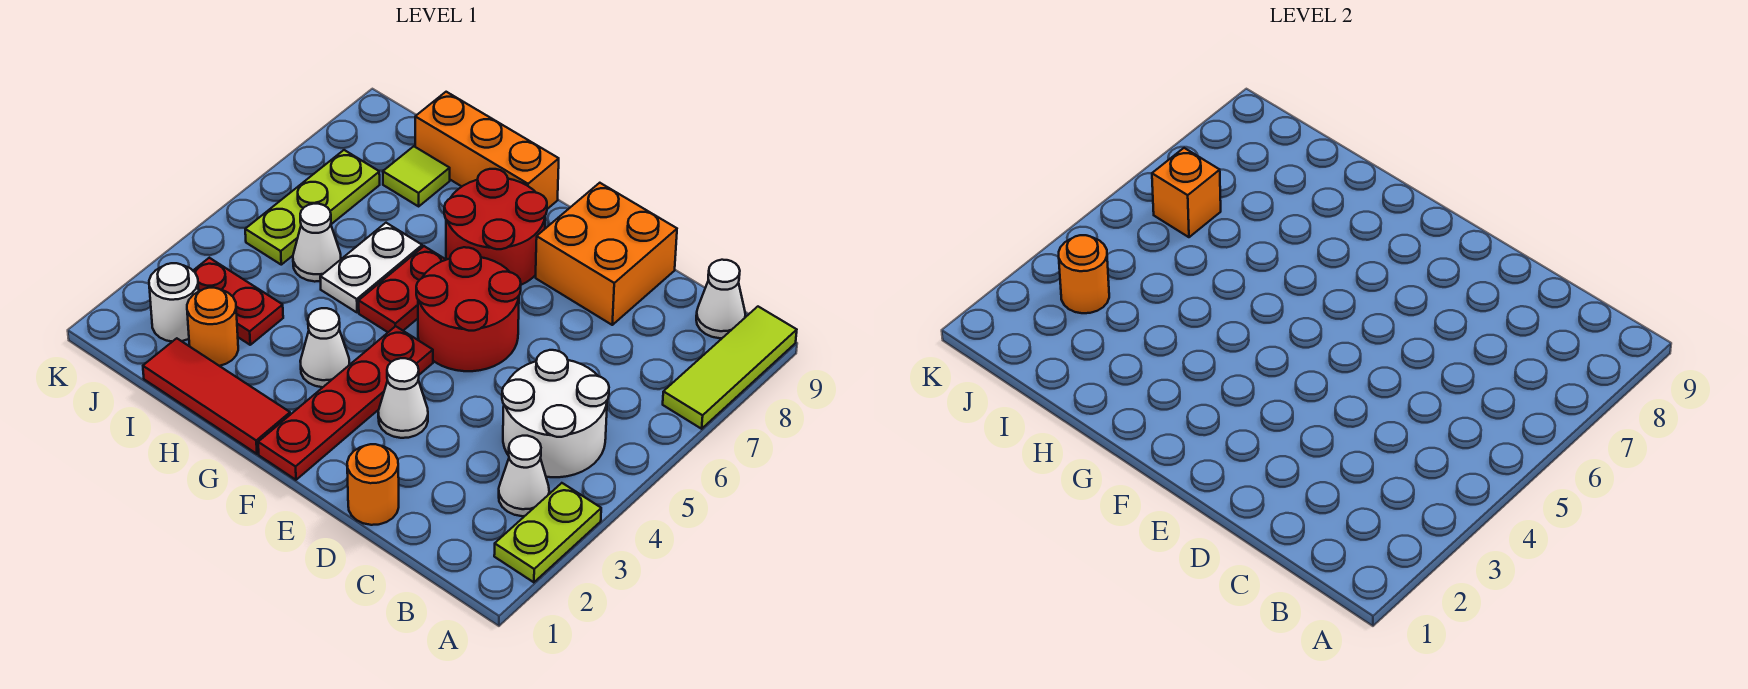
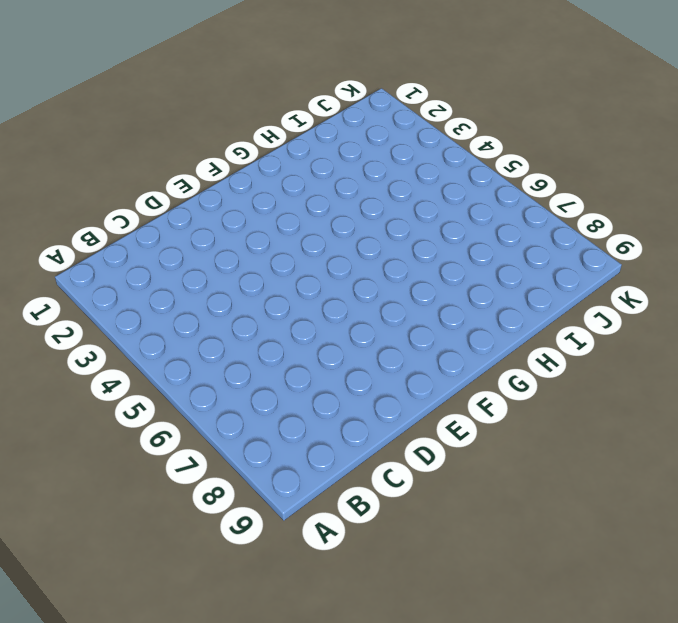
none -> lime plate A2:A3 level 1
none -> lime tile A7:A9 level 1
none -> white cone B3 level 1

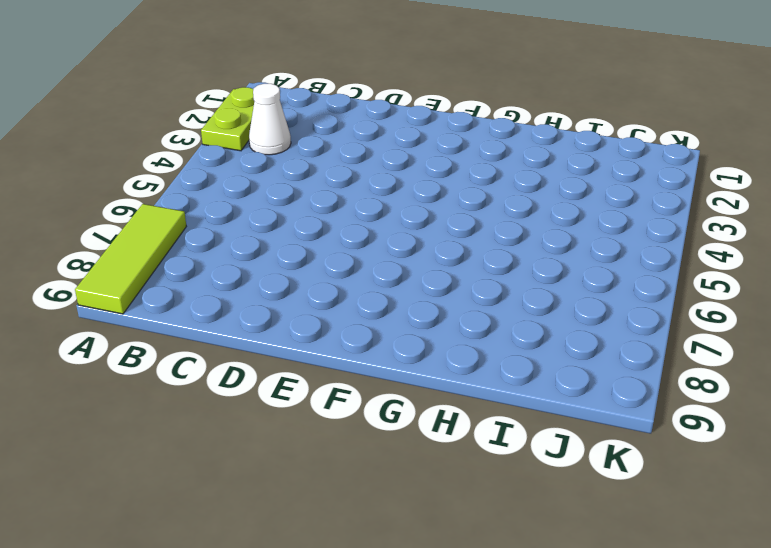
none -> white round brick B4:C5 level 1
none -> white cone B9 level 1
none -> orange round brick D1 level 1

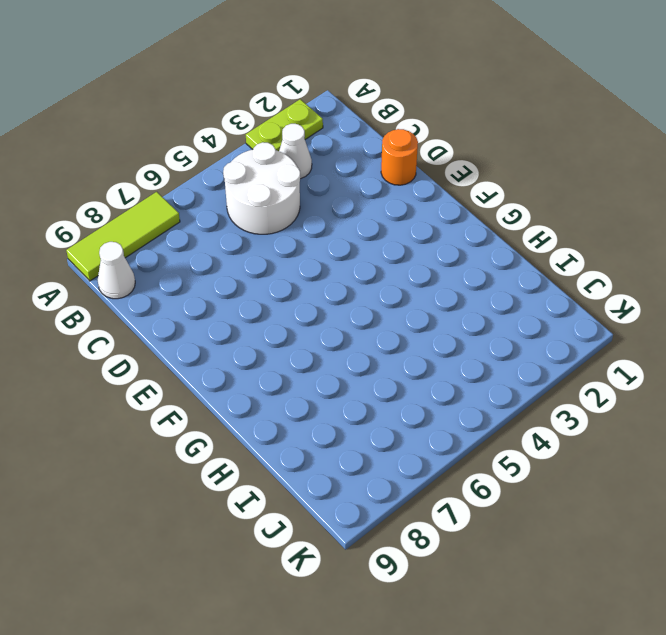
none -> orange brick D8:E9 level 1
none -> white cone E3 level 1
none -> red round brick E5:F6 level 1

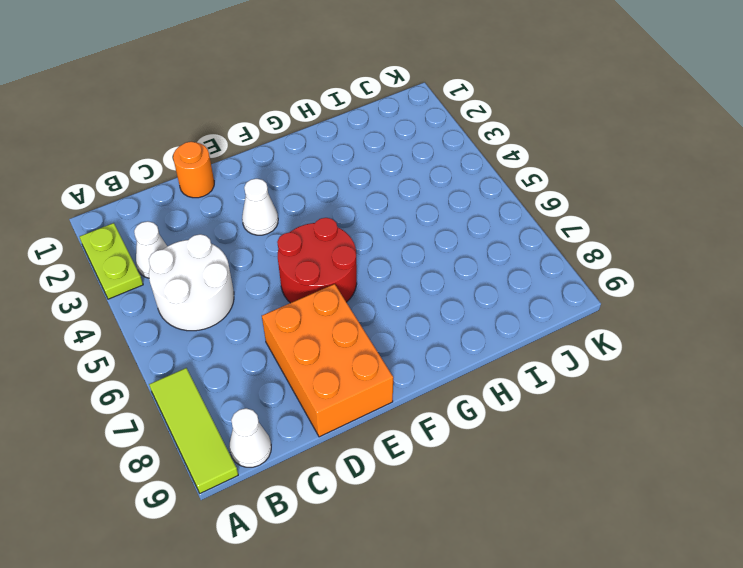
orange brick D7:E9 level 1 -> orange brick D8:E9 level 1
none -> red plate F1:F4 level 1
none -> red round brick F7:G8 level 1
none -> red tile G1:I1 level 1

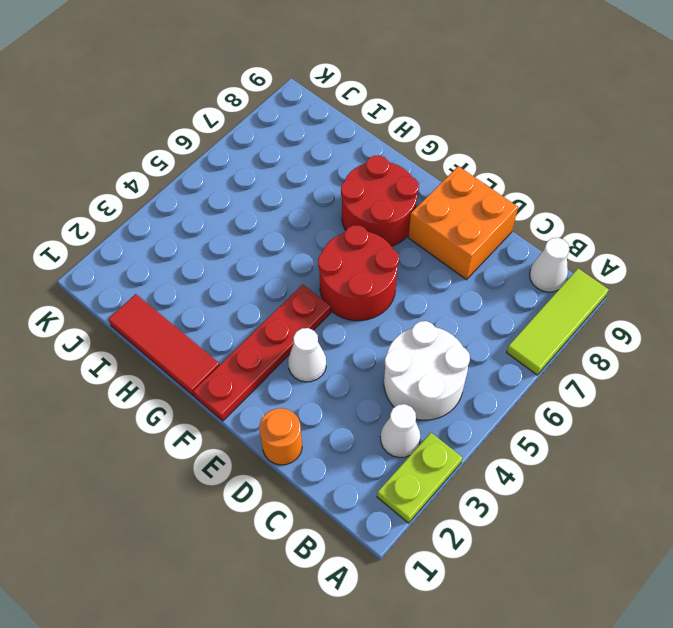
none -> white cone G3 level 1
none -> red plate G5:G6 level 1
none -> orange brick G9:I9 level 1

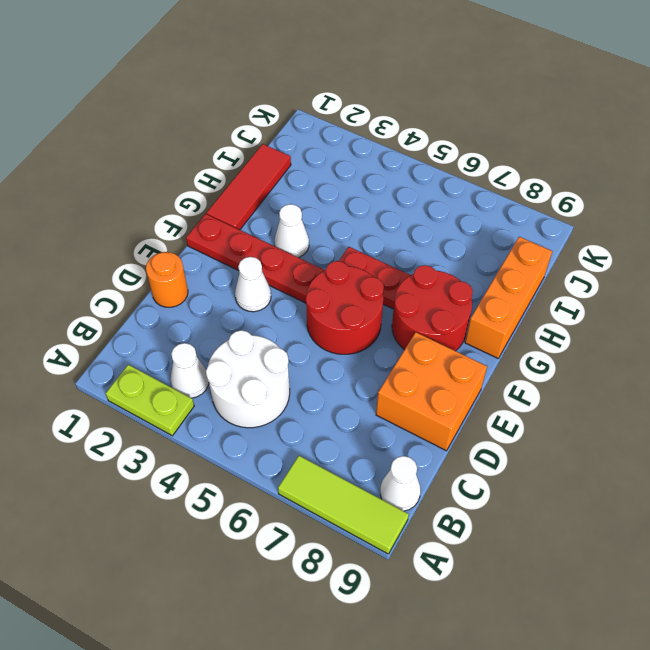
none -> white plate H5:H6 level 1
none -> orange round brick I2 level 1
none -> red plate I3:J3 level 1

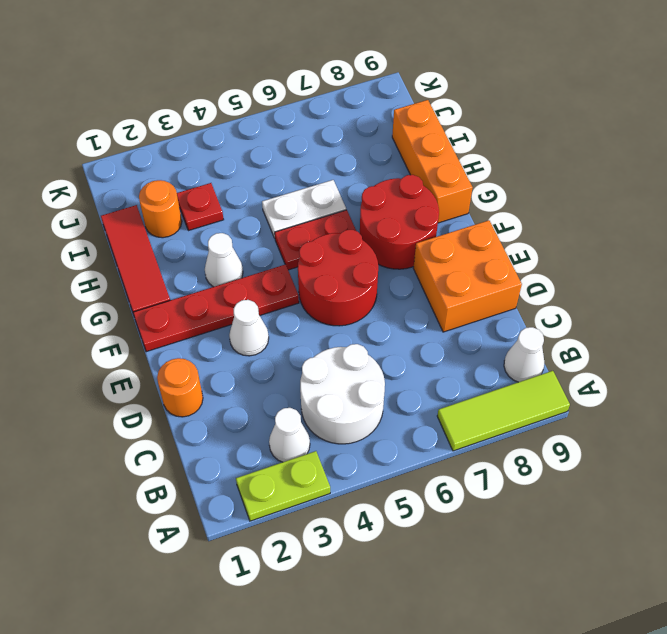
red plate I3 level 1 -> red plate I3:J3 level 1
none -> white cone I5 level 1
none -> lime tile I8 level 1
none -> white round brick J2 level 1

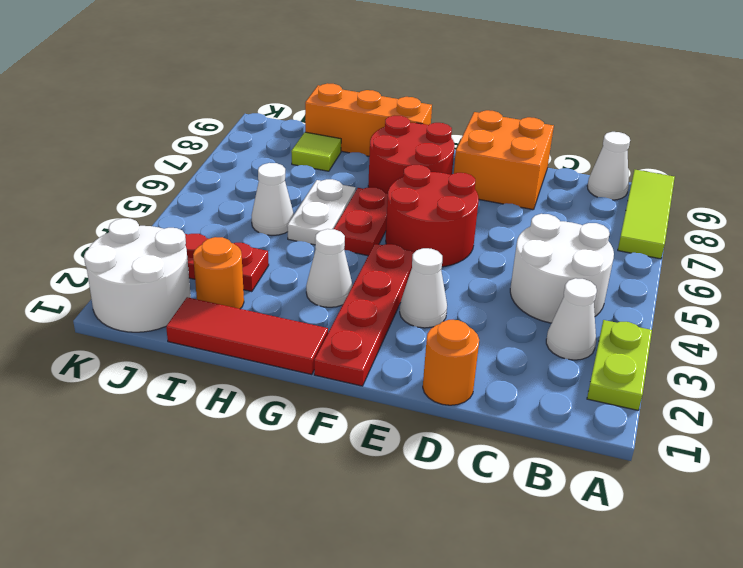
white round brick J1:K2 level 1 -> white round brick J2 level 1
none -> lime plate J5:J7 level 1
none -> orange round brick J3 level 2
none -> orange brick J6 level 2

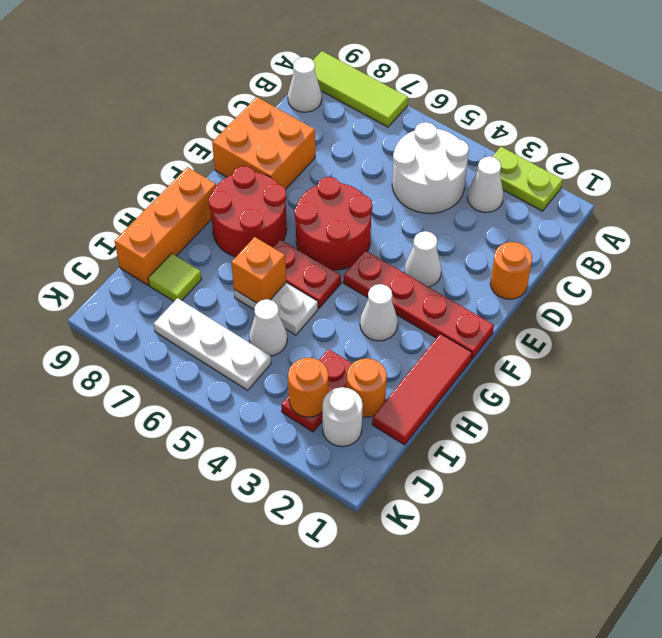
orange brick H6 level 2 -> orange brick J6 level 2
white plate J5:J7 level 1 -> lime plate J5:J7 level 1

